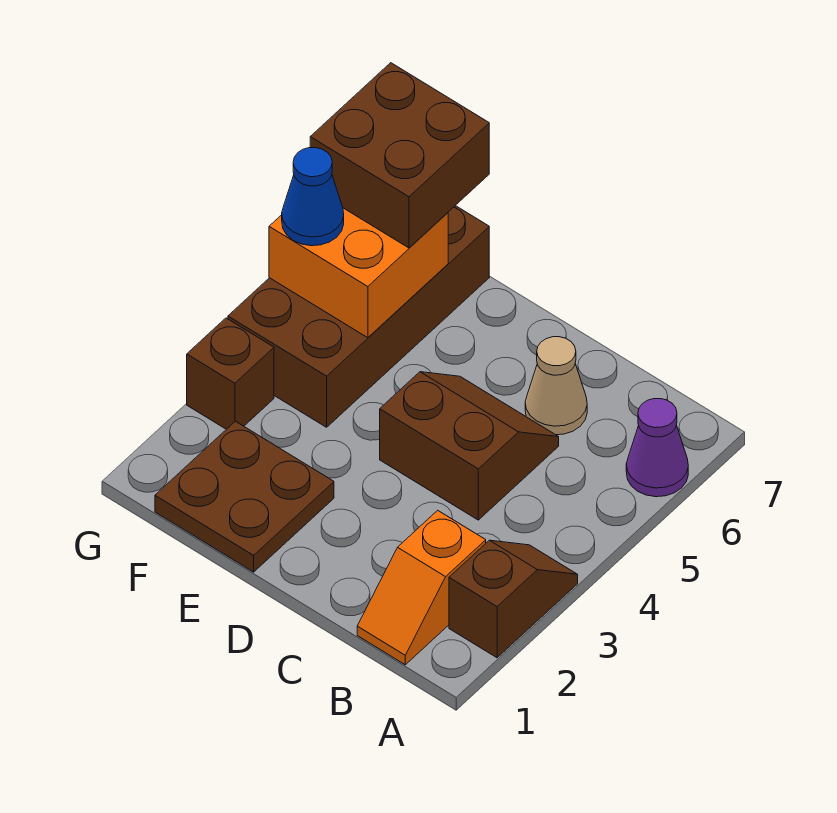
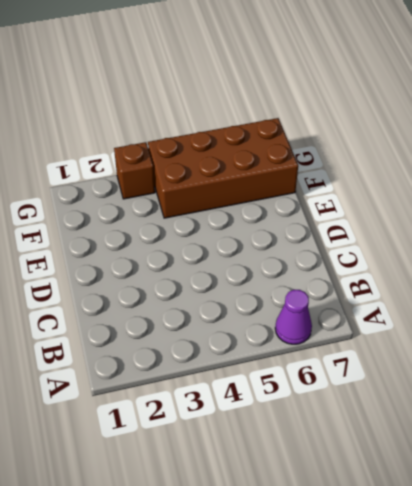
none -> brown slope A2:A3 level 1 top 2
none -> orange slope B1:B2 level 1 top 2

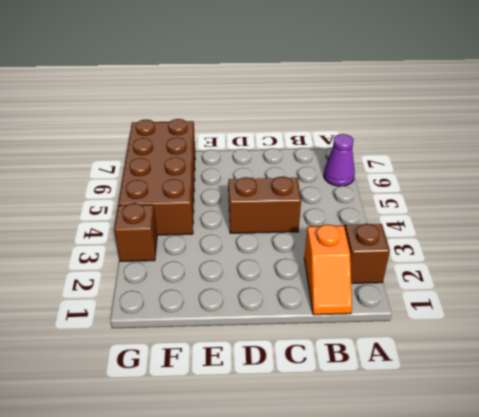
none -> tan cone C6 level 1
none -> brown plate E1:F2 level 1

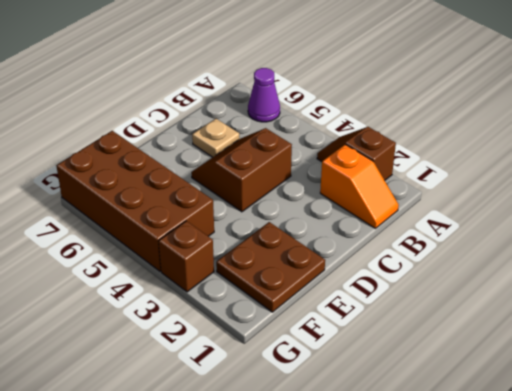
tan plate C6 level 1 -> tan cone C6 level 1
none -> orange brick F5:G6 level 2
none -> brown brick F6:G7 level 3

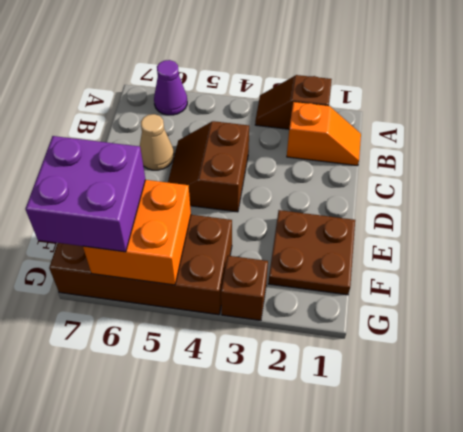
purple brick F6:G7 level 3 -> brown brick F6:G7 level 3
none -> blue cone G5 level 3

